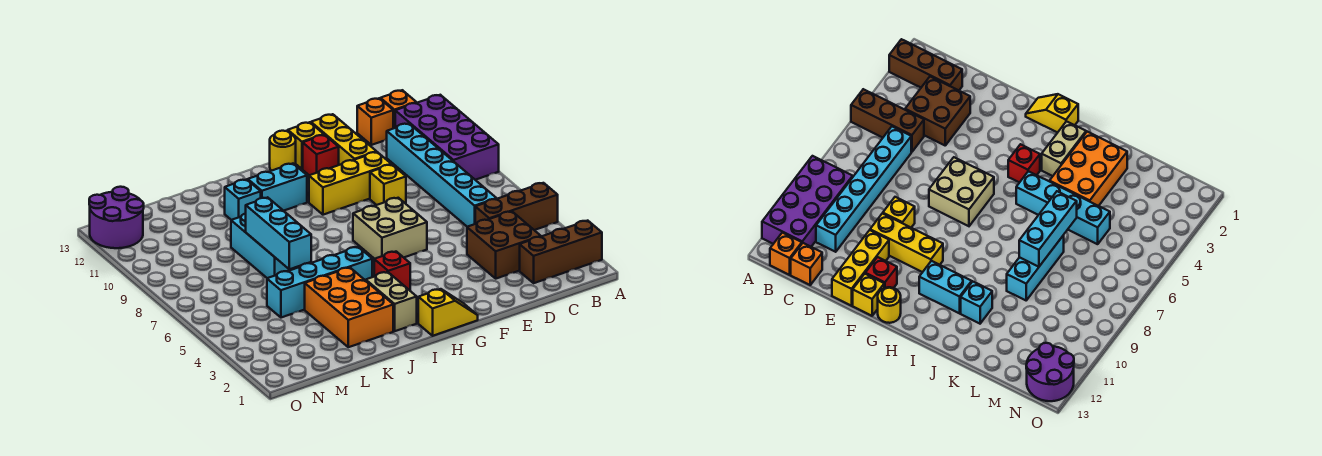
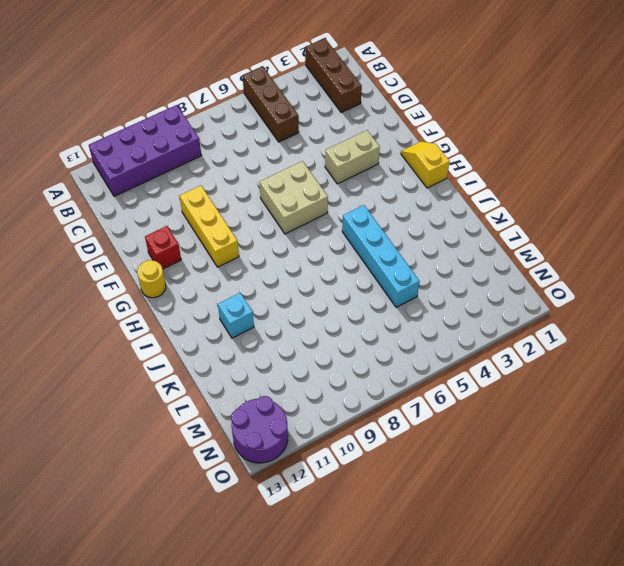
tan brick F3:F4 level 1 -> tan brick I2:I3 level 1
none -> orange brick B13 level 1
none -> brown brick C3:D4 level 1
none -> cyan brick C6:C11 level 1

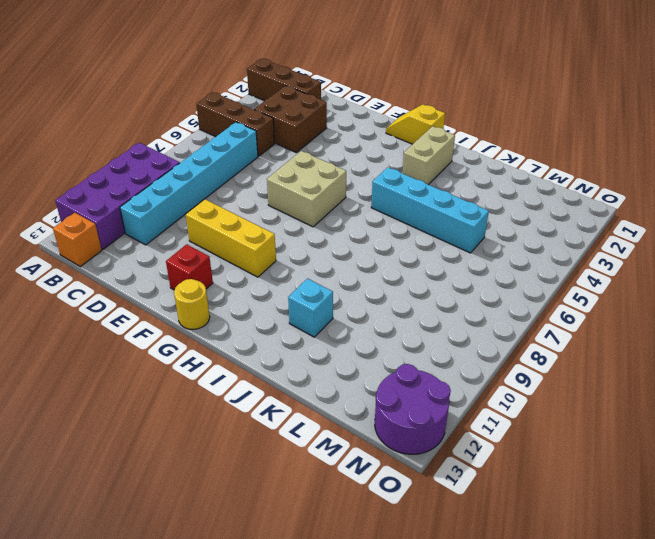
none -> orange brick C13 level 1
none -> yellow brick E9 level 1
none -> yellow brick E11:E13 level 1

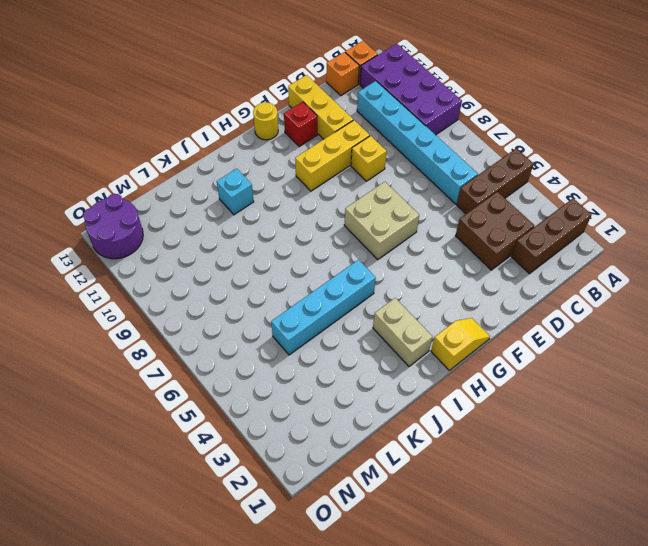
none -> yellow brick F13 level 1
none -> red brick H4 level 1
none -> cyan brick H11:I11 level 1

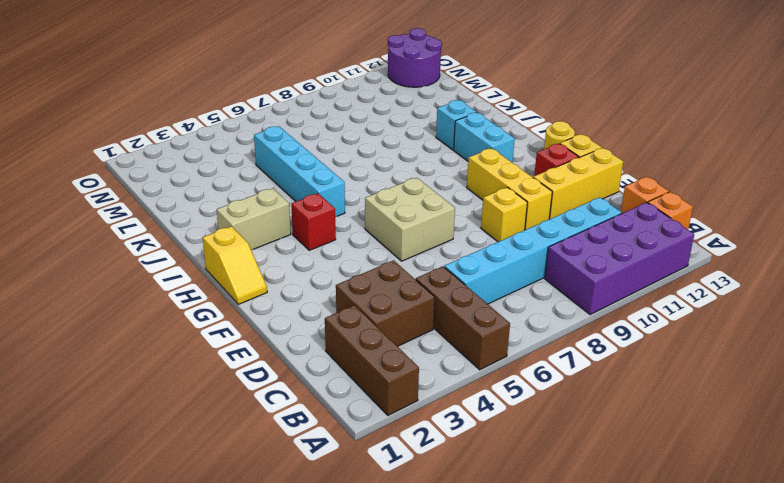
none -> orange brick J2:K4 level 1
none -> cyan brick K7:K9 level 1
none -> cyan brick K6:K8 level 2

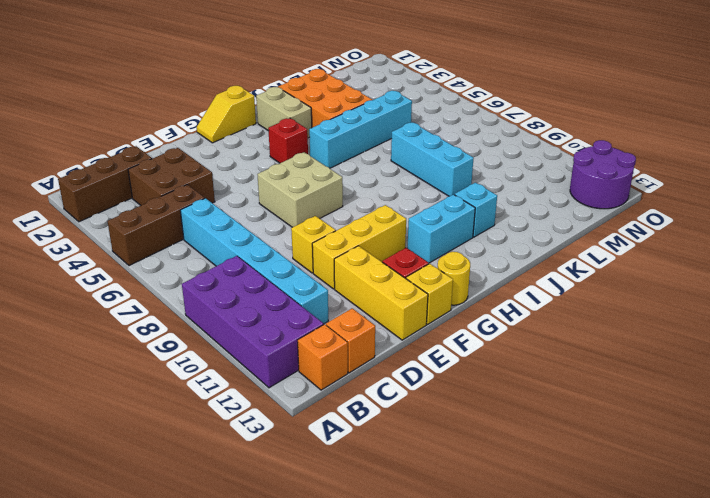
none -> cyan brick K6:K8 level 2

